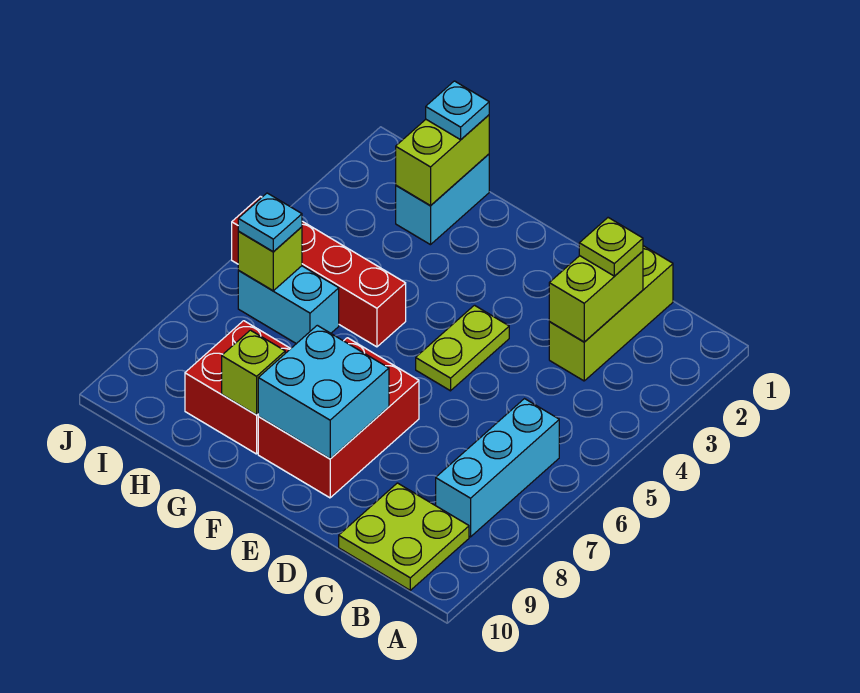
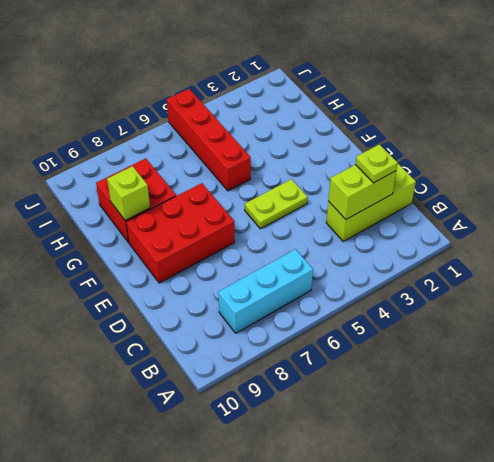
none -> lime plate B9:C10 level 1
none -> cyan brick H1:H2 level 1
none -> cyan brick H6:I6 level 1

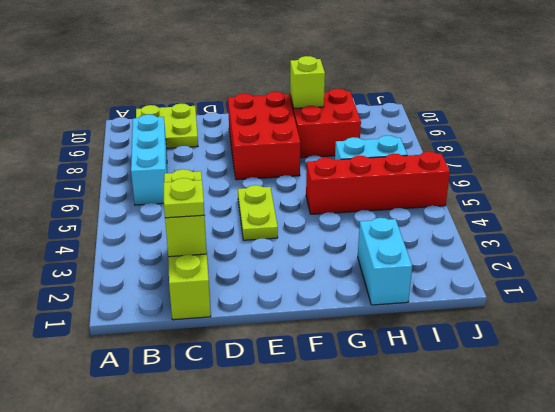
none -> cyan brick E8:F9 level 2
none -> lime brick H1:H2 level 2
none -> lime brick I6 level 2

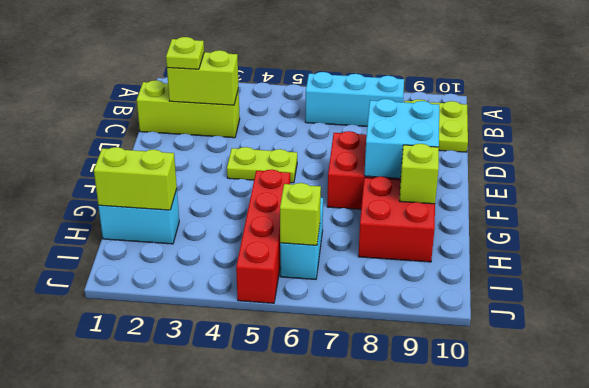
none -> cyan plate H1 level 3
none -> cyan plate I6 level 3

